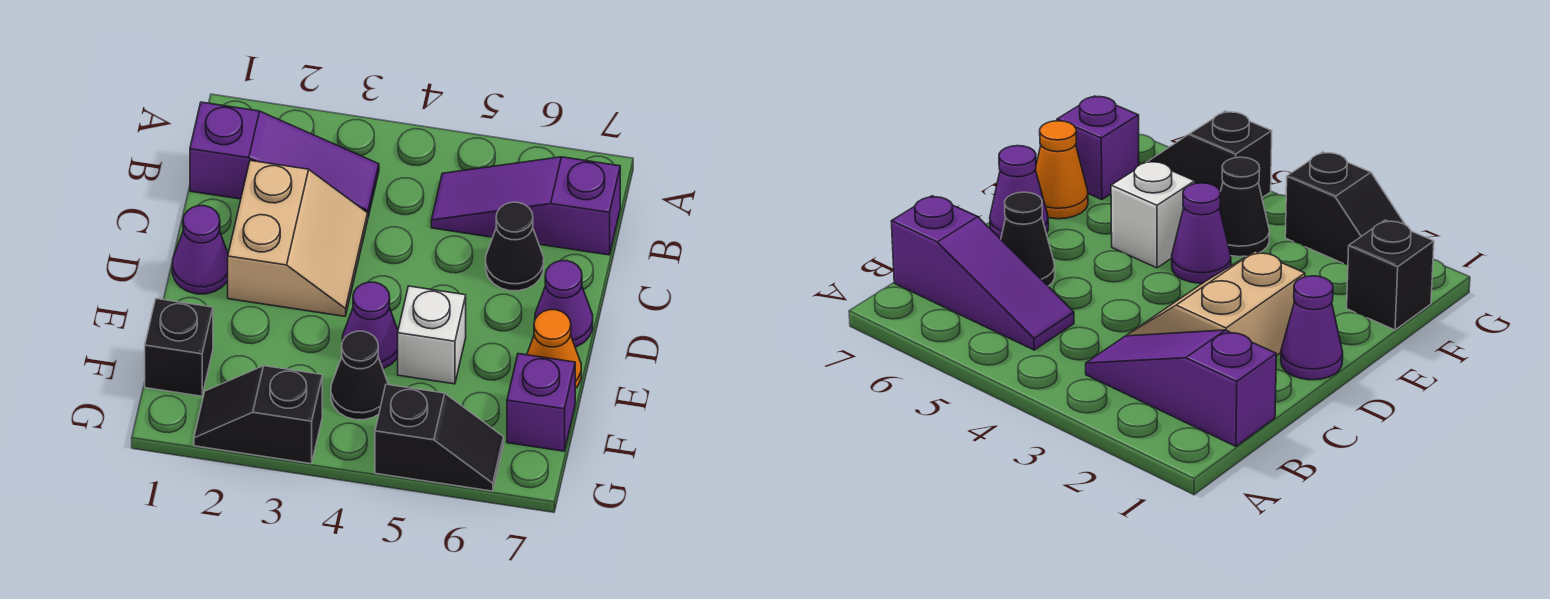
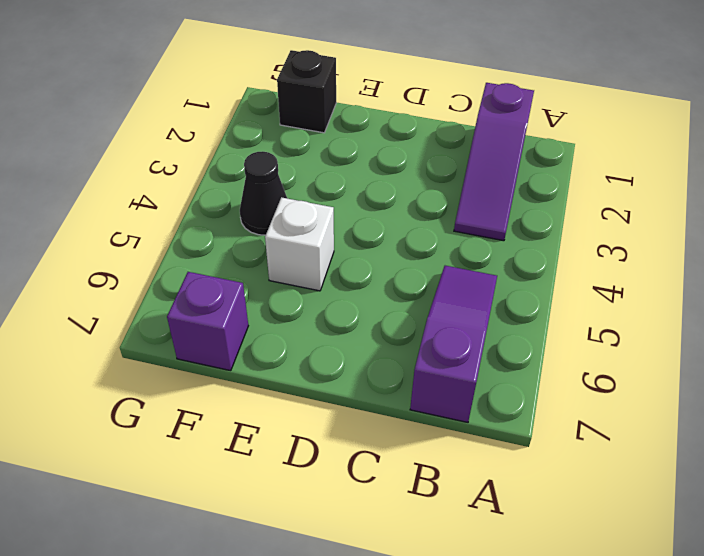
none -> tan slope C2:D3 level 1 top 2
none -> black cone C6 level 1
none -> purple cone D1 level 1

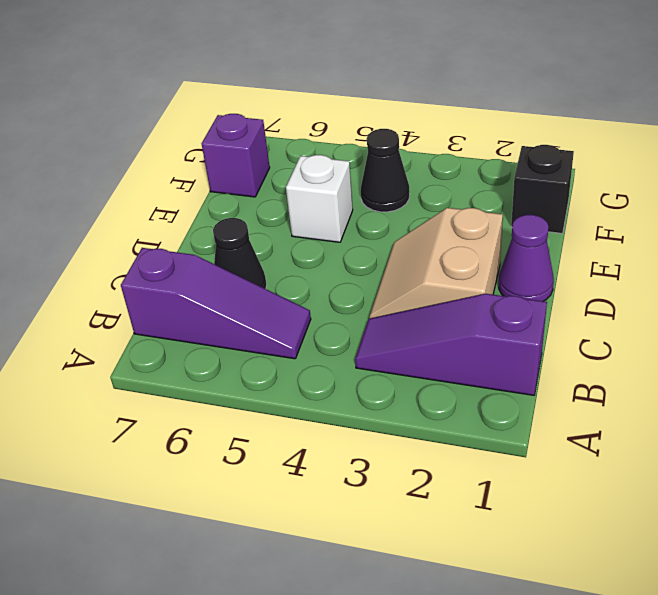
none -> purple cone D7 level 1
none -> purple cone E4 level 1
none -> orange cone E7 level 1

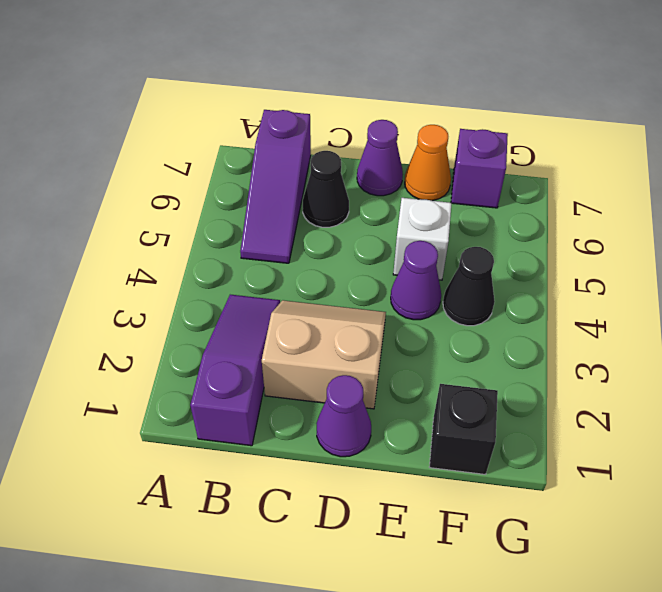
none -> black slope G2:G3 level 1 top 3
none -> black slope G5:G6 level 1 top 5

